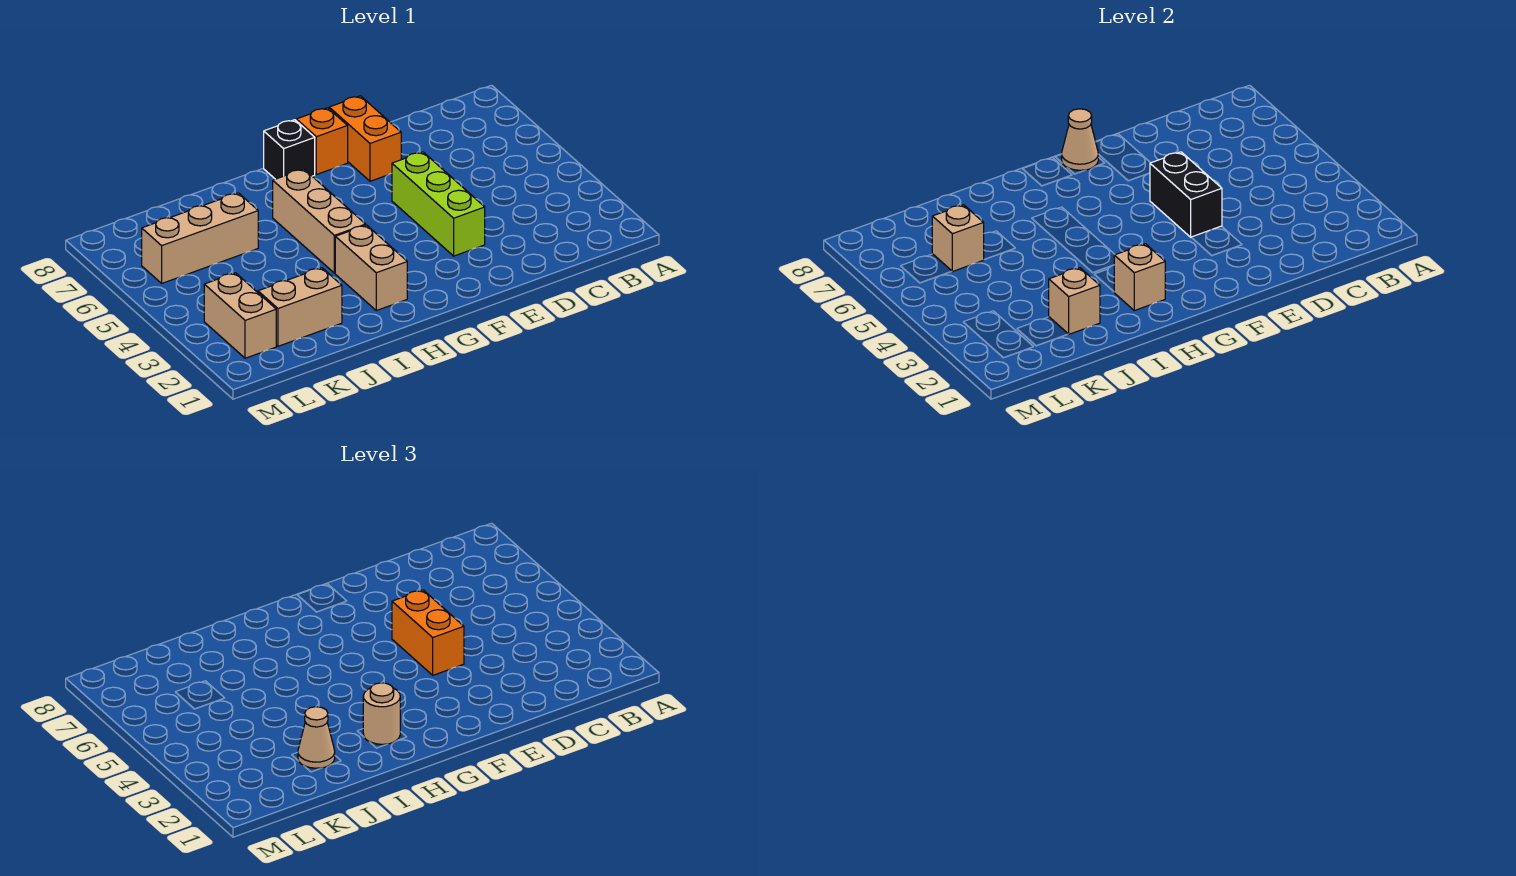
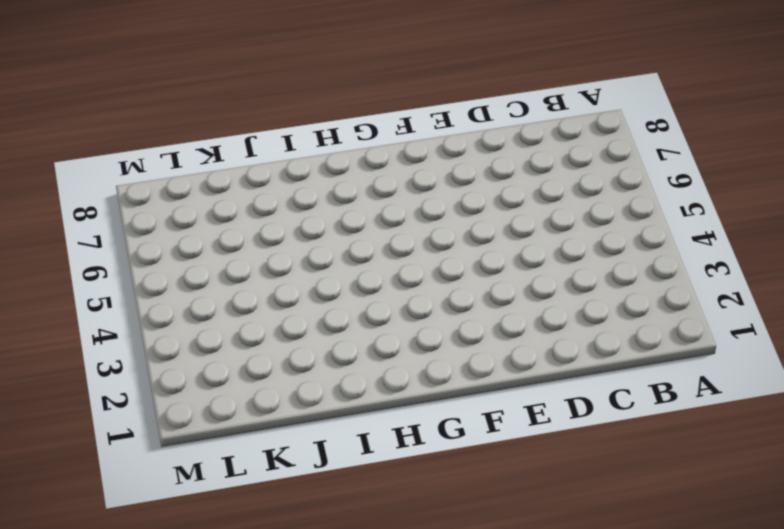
none -> lime brick E3:E5 level 1
none -> orange brick E7:E8 level 1
none -> orange brick F8 level 1

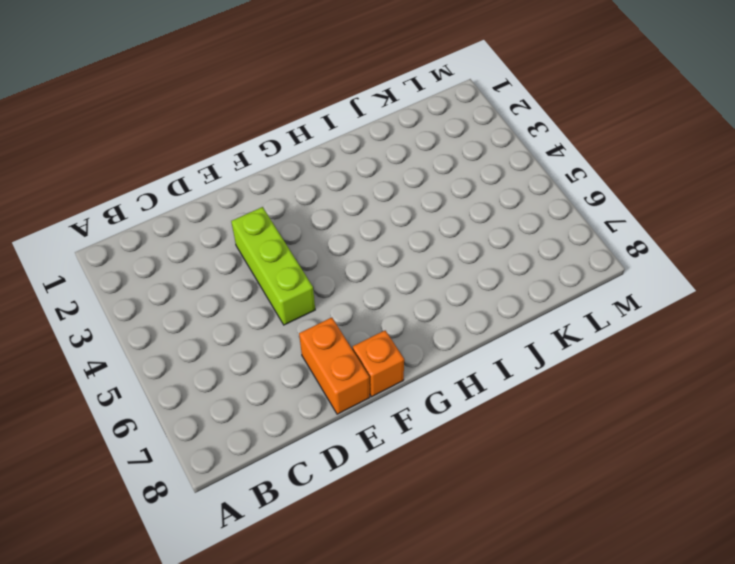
none -> black brick G8 level 1
none -> tan brick H2:H3 level 1
none -> tan brick H4:H6 level 1

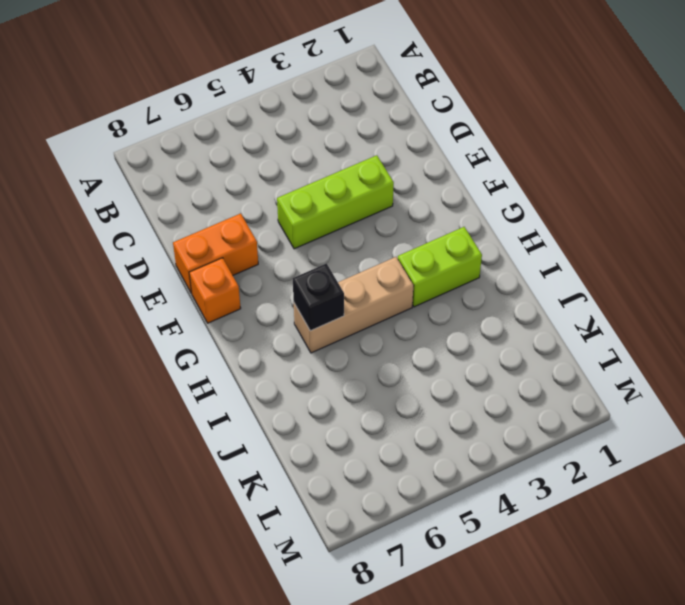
lime brick H2:H3 level 1 -> tan brick H2:H3 level 1
black brick H6 level 2 -> black brick G8 level 1
none -> tan brick J2:K2 level 1
none -> tan brick J6:L6 level 1
none -> tan brick L2:L3 level 1

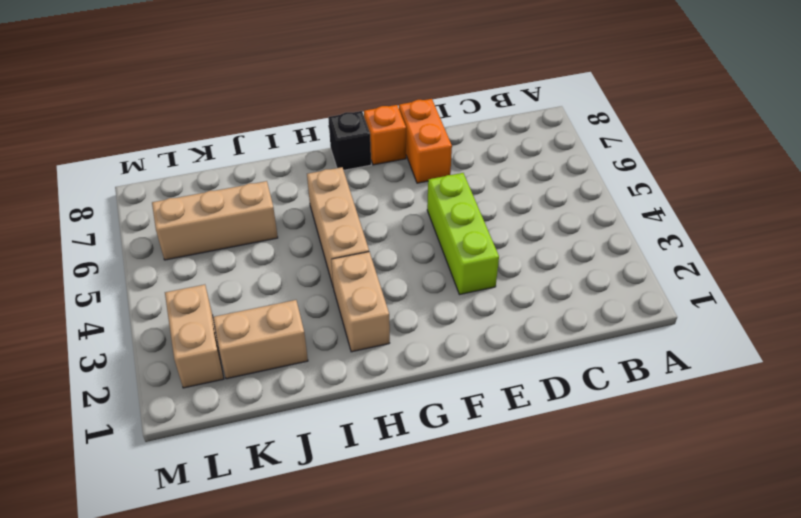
none -> black brick E4:E5 level 2
none -> tan cone F8 level 2
none -> tan brick H2 level 2

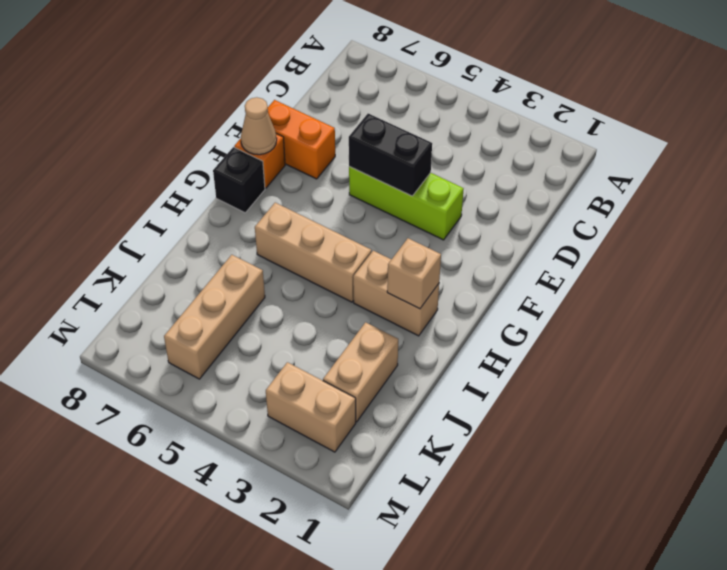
none -> tan brick J2 level 2
none -> tan brick K6 level 2
none -> orange brick E4:E5 level 3

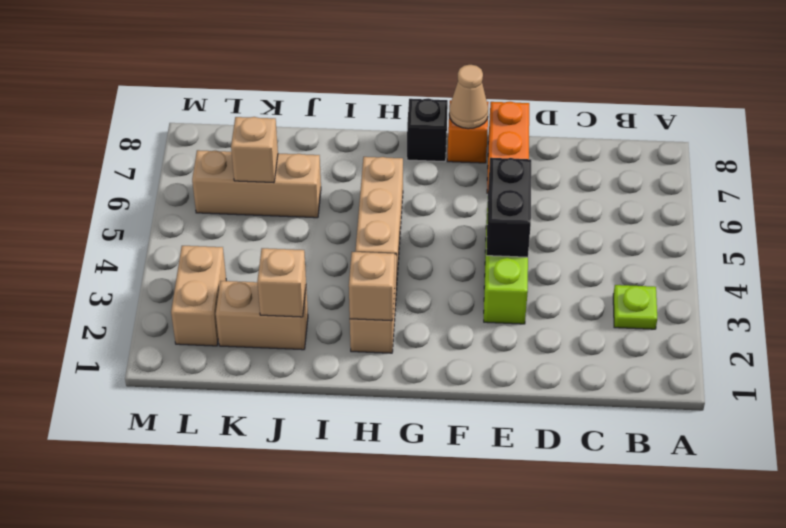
lime plate B3 level 1 -> none
none -> orange brick E4:E5 level 3
none -> tan round brick H2 level 3
none -> tan cone J2 level 3

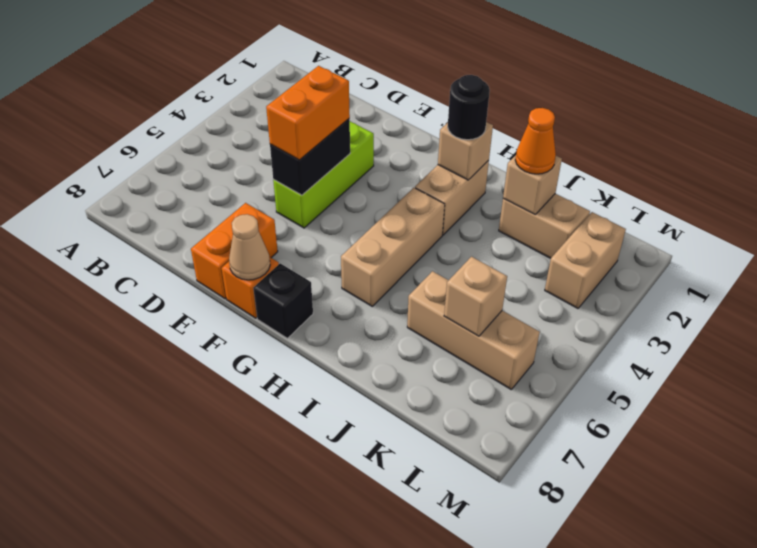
black round brick H2 level 3 -> tan round brick H2 level 3
orange cone J2 level 3 -> tan cone J2 level 3

